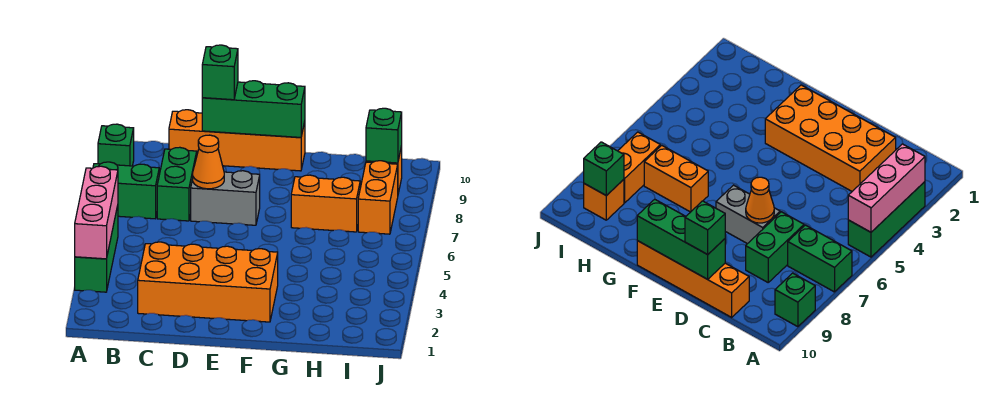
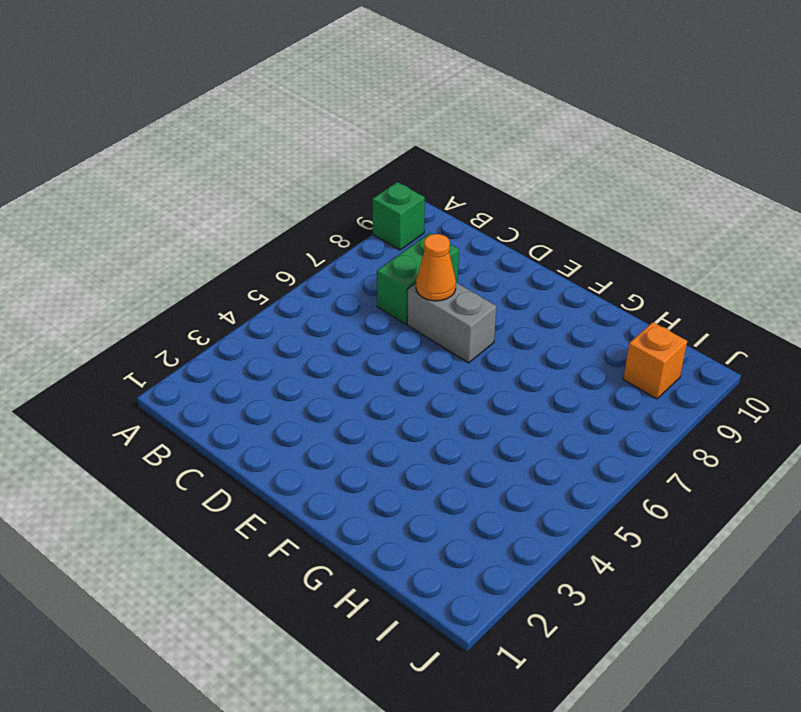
none -> green brick A3:A5 level 1
none -> green brick A7:B7 level 1
none -> orange brick C2:F3 level 1

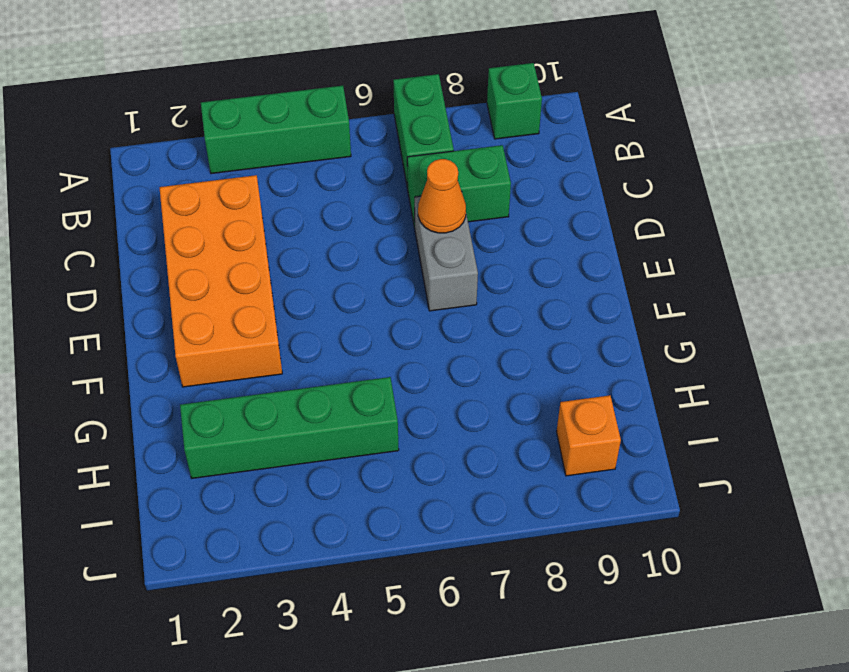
green brick H2:H5 level 1 -> none
none -> orange brick C10:F10 level 1
none -> orange brick G7:H7 level 1
none -> orange brick I7:I8 level 1

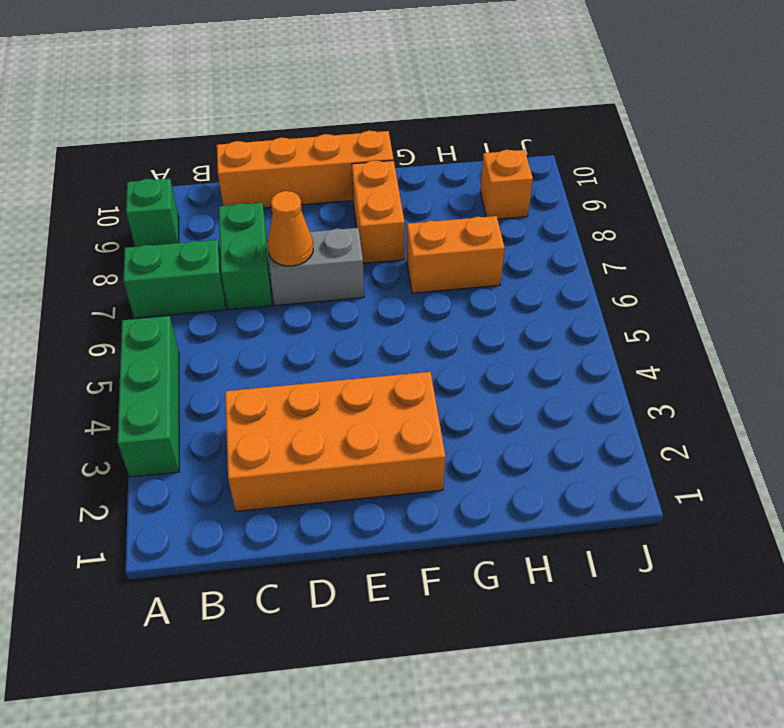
orange brick F8:F9 level 1 -> orange brick I7:I8 level 1
none -> pink brick A3:A5 level 2
none -> green brick D10:F10 level 2
none -> green brick I9 level 2

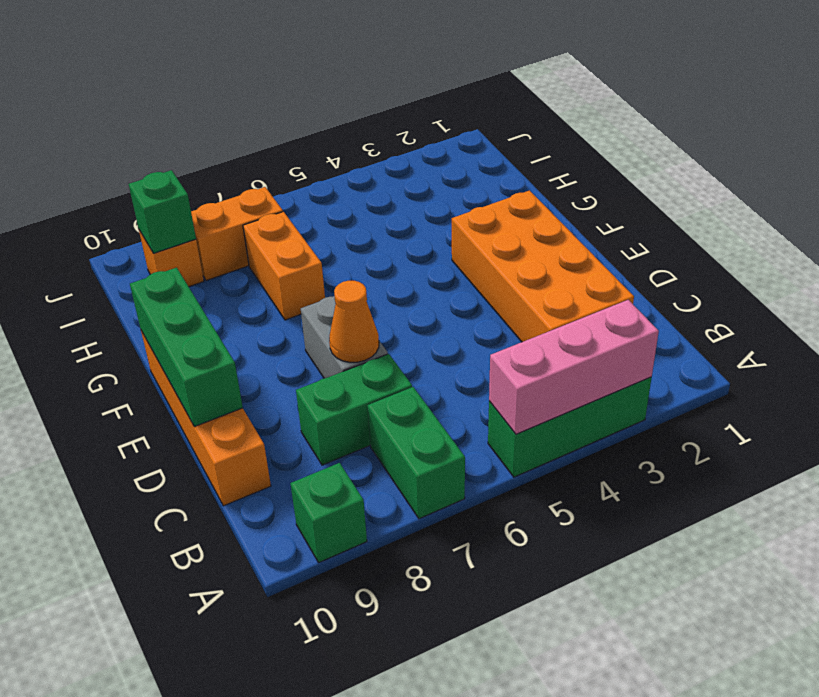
none -> green brick D10 level 3

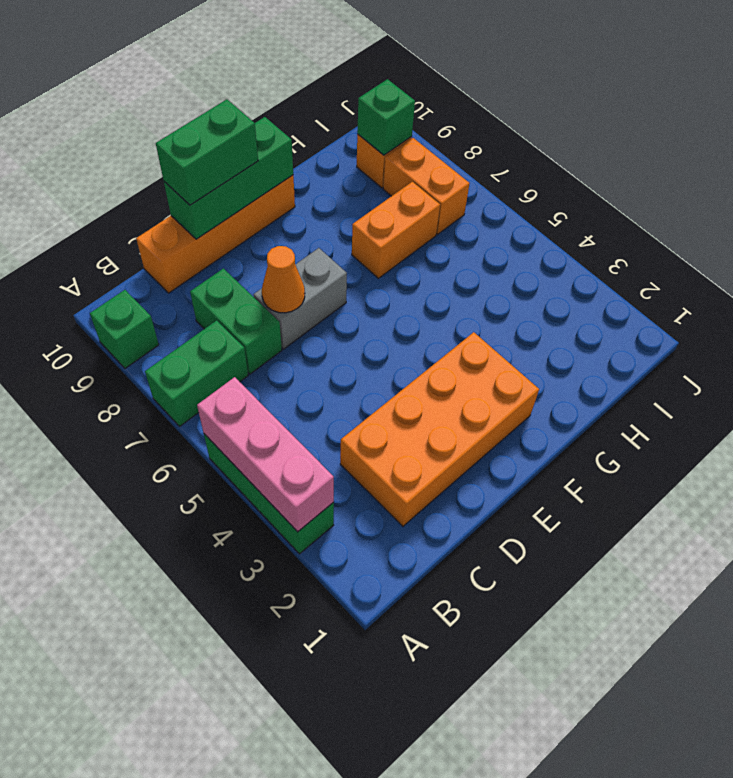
green brick D10:E10 level 3 -> green brick D10 level 3

